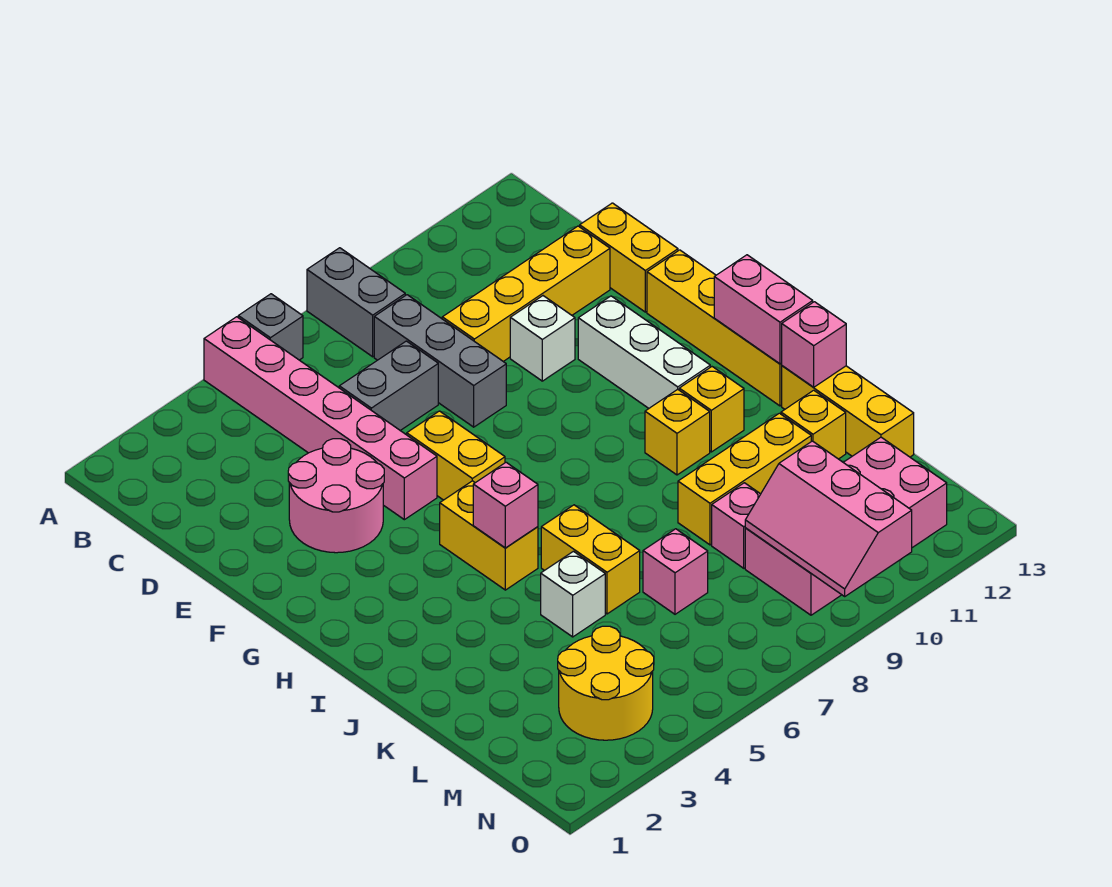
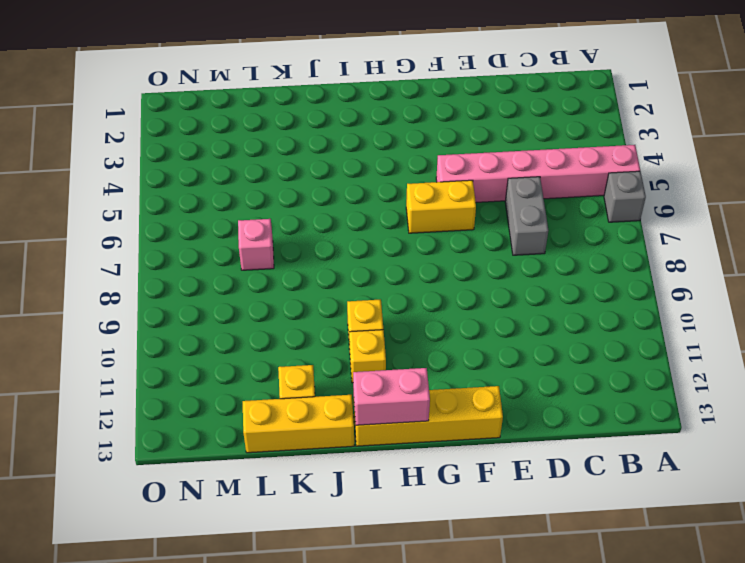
none -> grey brick A8:B8 level 1
none -> grey brick C8:E8 level 1
none -> yellow brick D9:D12 level 1

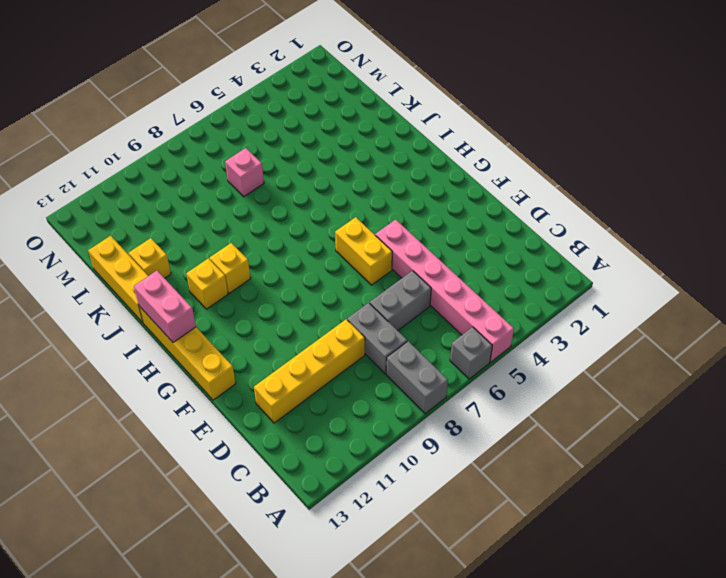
grey brick C8:D8 level 1 -> grey brick C8:E8 level 1
none -> yellow brick D13:E13 level 1
none -> pink round brick E3:F4 level 1
none -> white brick E10 level 1

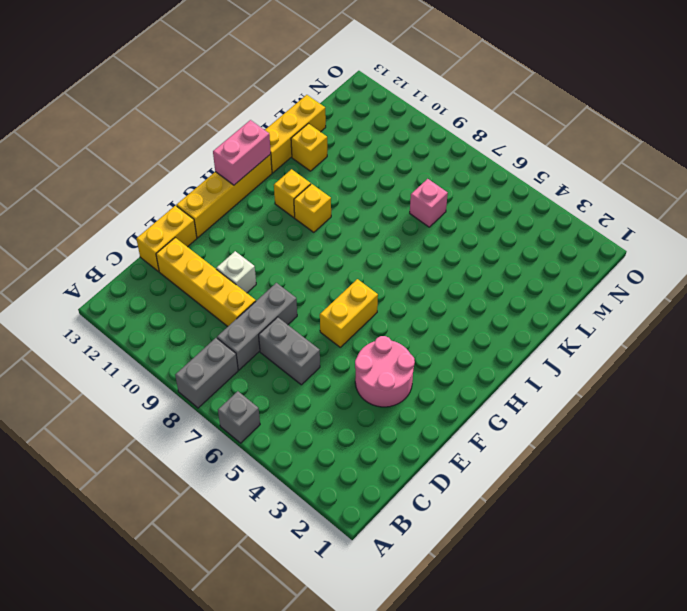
none -> pink brick A5:F5 level 1
none -> white brick F11:H11 level 1
none -> yellow brick H5:I5 level 1

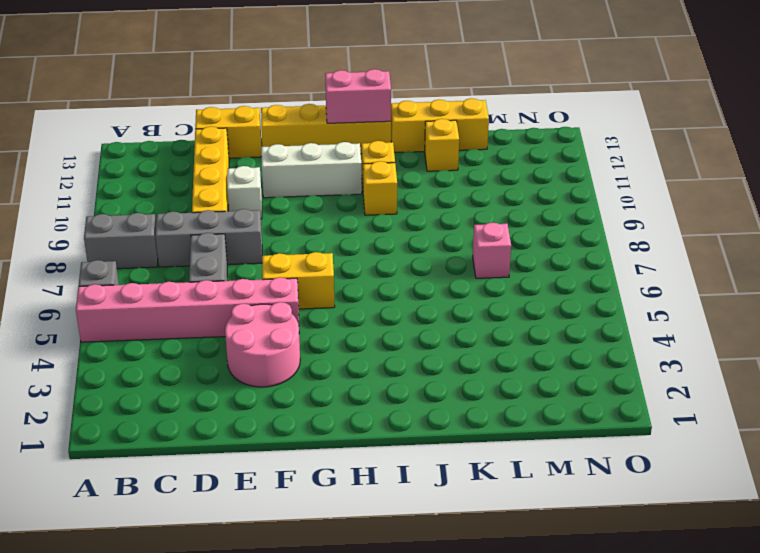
none -> yellow brick H5:I5 level 1
none -> yellow brick J6:K6 level 1
none -> white brick K5 level 1

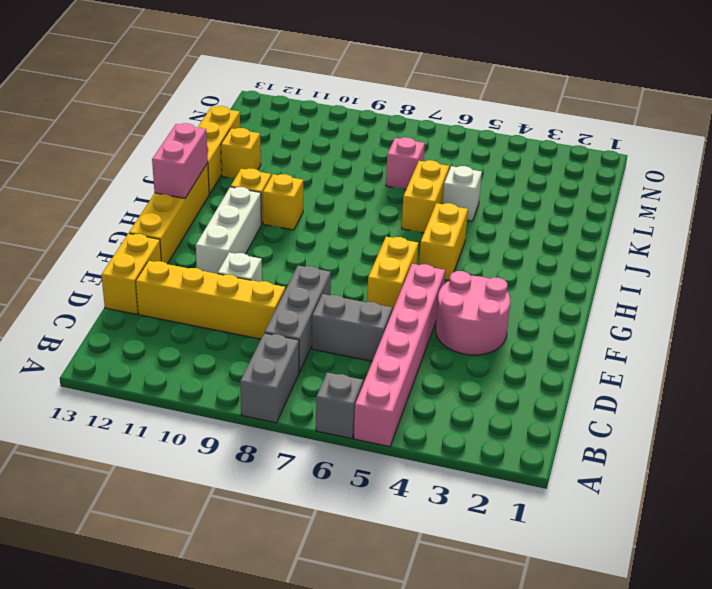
none -> yellow brick K9:K11 level 1
none -> pink brick L9 level 1
none -> yellow round brick M3:N4 level 1

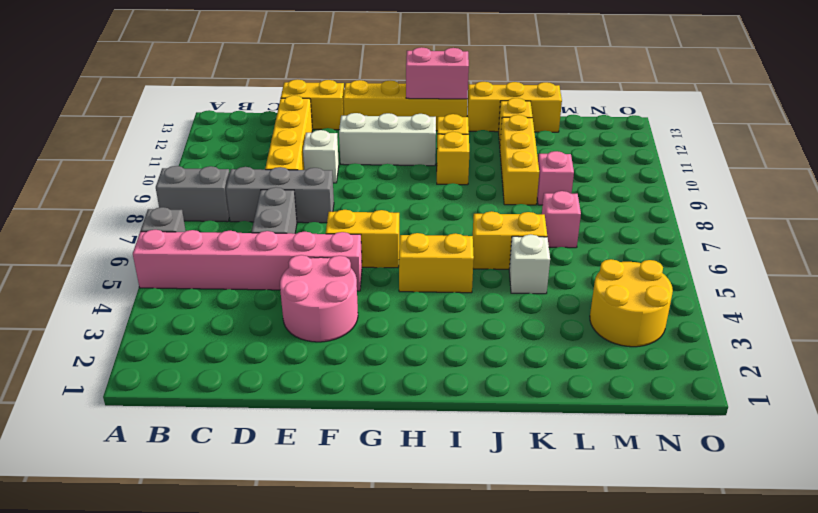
none -> pink brick M9:N12 level 1
none -> pink brick I5 level 2
none -> pink brick J13 level 2

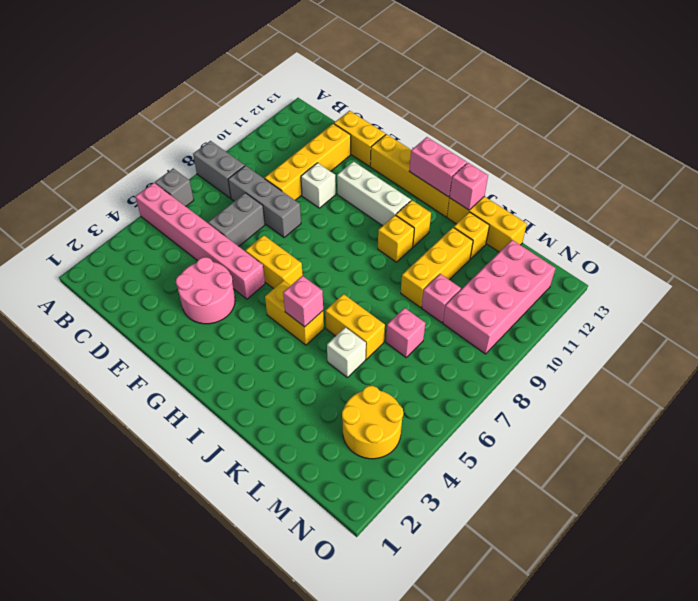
none -> pink slope M9:O10 level 2 top 10

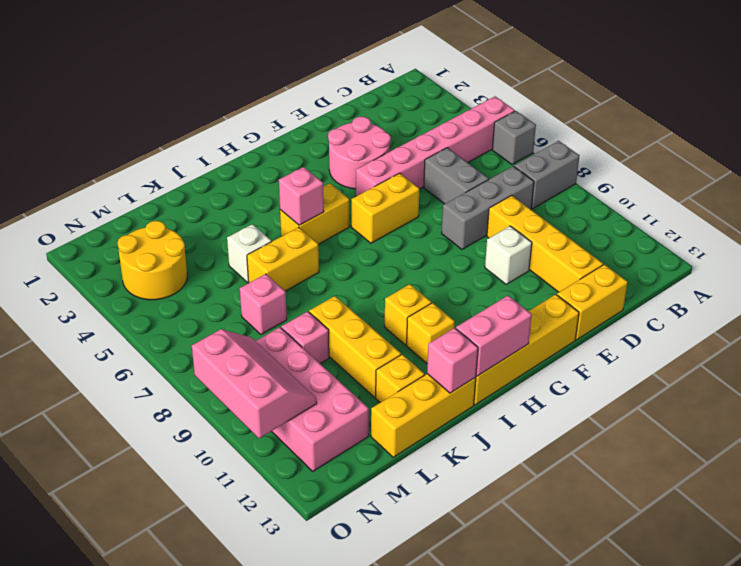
pink slope N9:O11 level 2 top O -> pink slope M9:O10 level 2 top 10
none -> white brick F11:H11 level 1

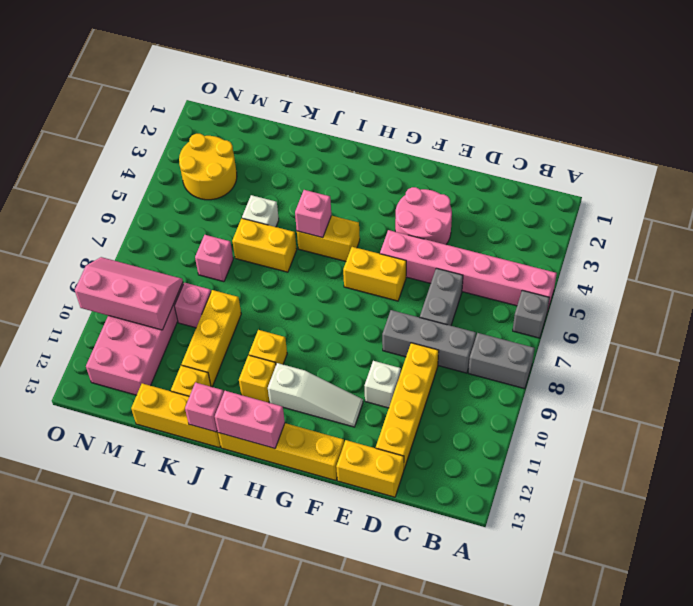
white slope F11:H11 level 1 top H -> white brick F11:H11 level 1

